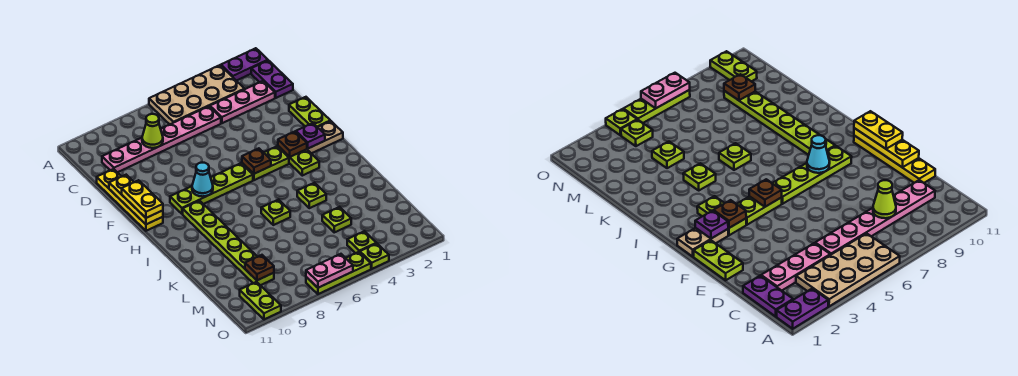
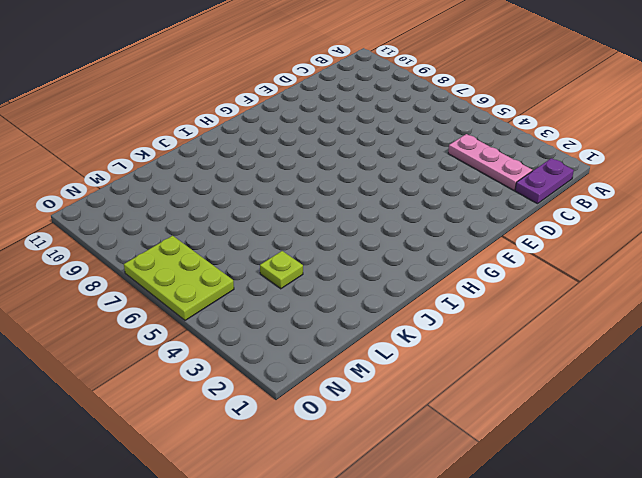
lime plate N5:O7 level 1 -> lime plate O5:O7 level 1
none -> purple plate A1:A2 level 1
none -> tan plate A3:B6 level 1
none -> pink plate C5:C10 level 1

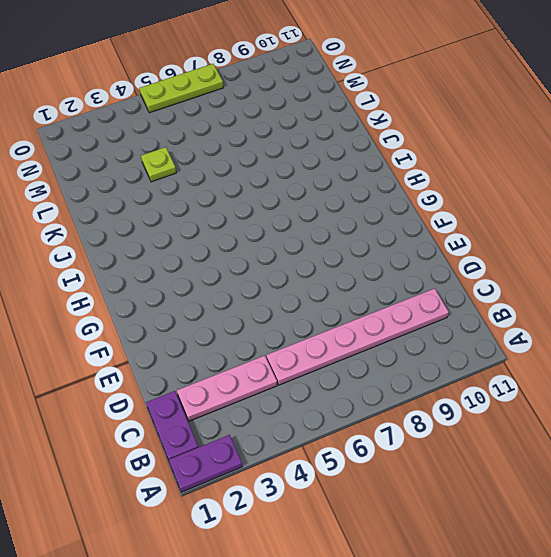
none -> tan plate A3:B6 level 1
none -> yellow plate D11:G11 level 1
none -> lime plate E1:F1 level 1

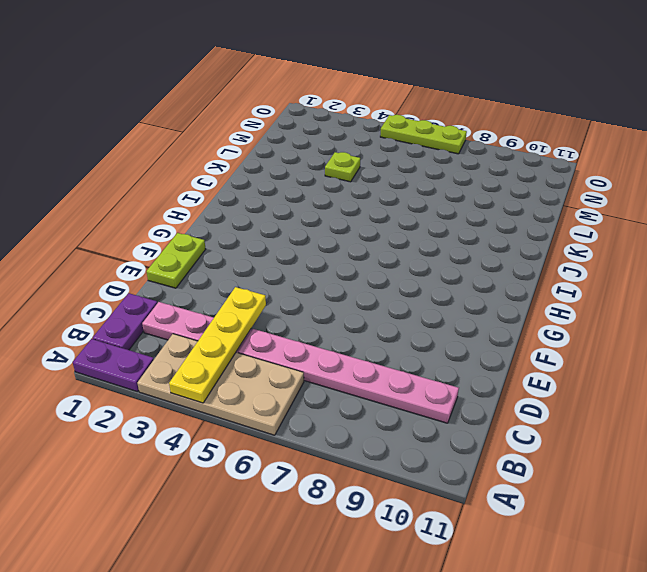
yellow plate A4:D4 level 2 -> yellow plate D11:G11 level 1
none -> tan plate G1:G2 level 1
none -> lime plate G3:H3 level 1
none -> lime plate G4:G5 level 1

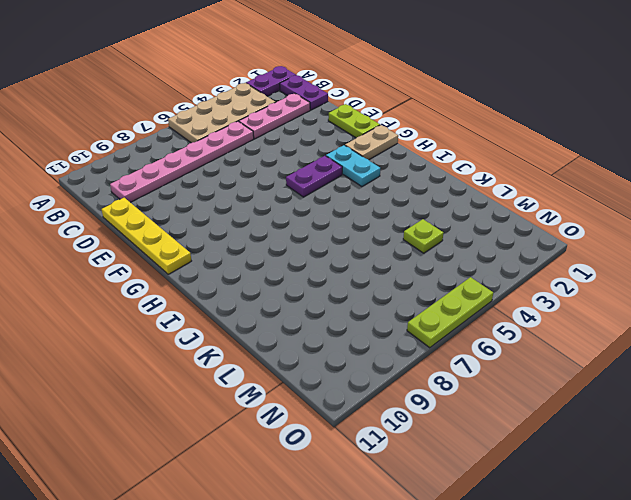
cyan plate G3:H3 level 1 -> lime plate G3:H3 level 1
purple plate G4:G5 level 1 -> lime plate G4:G5 level 1
none -> lime plate G6:G9 level 1
none -> lime plate H9:M9 level 1
none -> lime plate J4 level 1

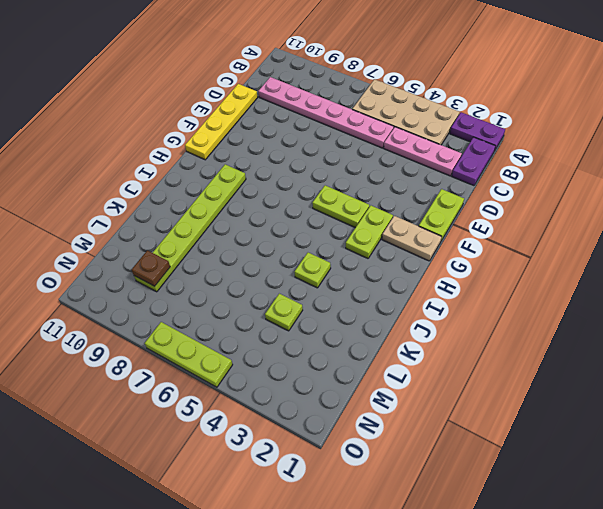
none -> lime plate G6:G9 level 1
none -> lime plate J6 level 1
none -> lime plate N4 level 1

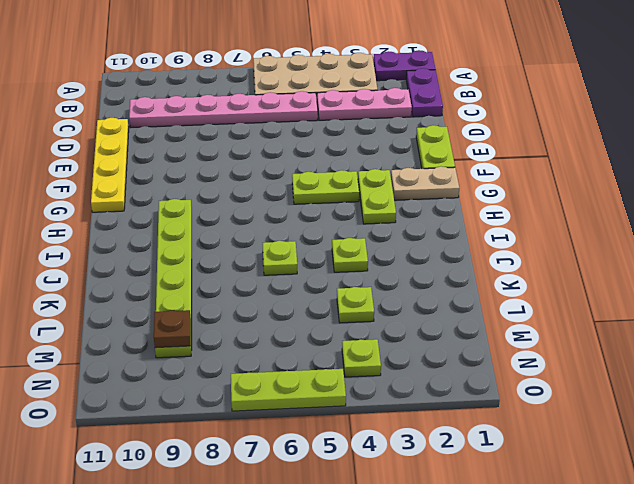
none -> lime plate G6:G9 level 1
none -> lime plate N10:O10 level 1
none -> lime plate O4 level 1

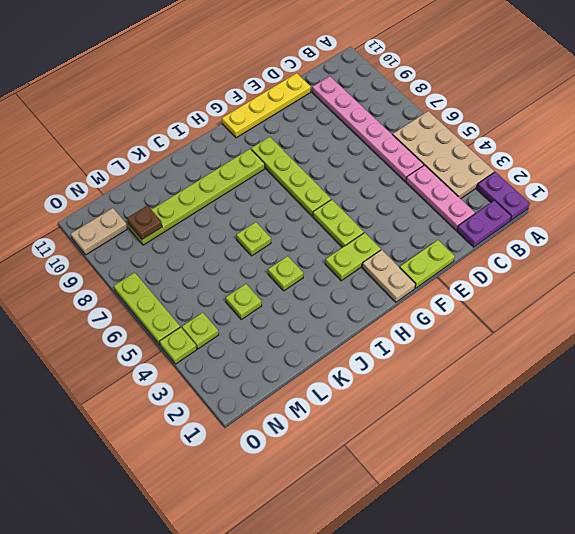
tan plate N10:O10 level 1 -> lime plate N10:O10 level 1
none -> lime cone C8 level 2
none -> yellow plate E11:G11 level 2
none -> purple plate G2 level 2

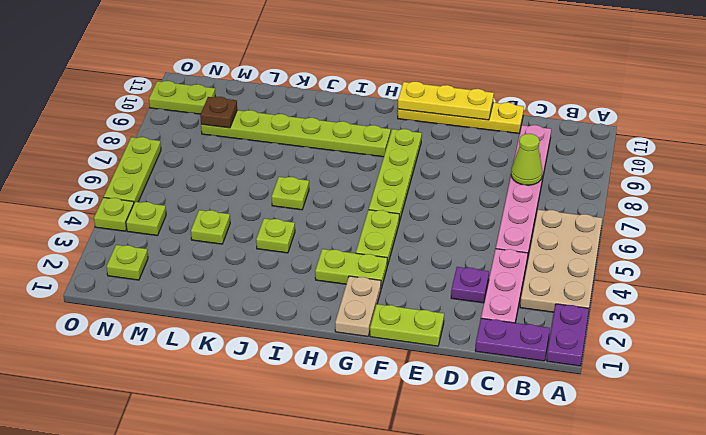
purple plate D3 level 1 -> purple plate G2 level 2
lime plate N2 level 1 -> none
none -> brown plate G3 level 2
none -> brown plate G5 level 2
none -> cyan cone G8 level 2

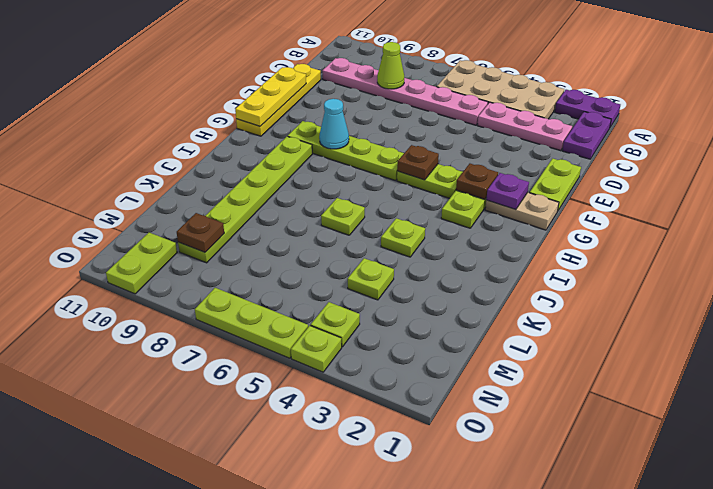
none -> pink plate O6:O7 level 2
none -> yellow plate F11:G11 level 3

